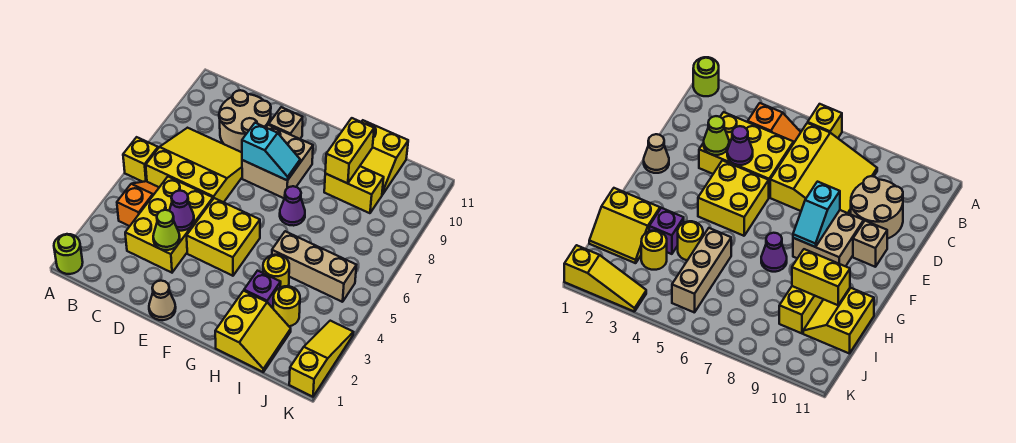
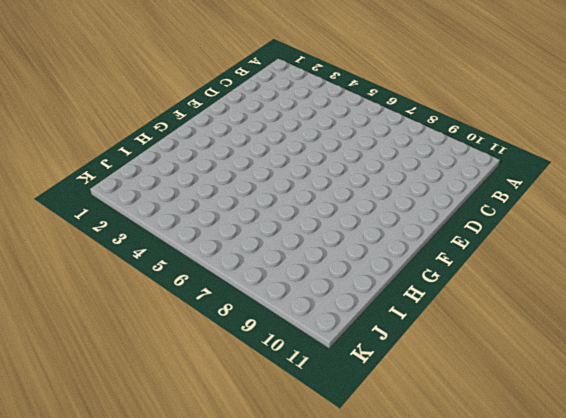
none -> lime round brick A1 level 1
none -> yellow brick A6 level 1
none -> orange slope B4:B5 level 1 top 4

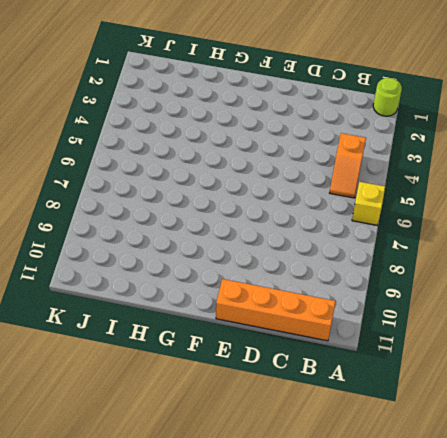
orange brick B11:E11 level 1 -> none
none -> yellow slope B6:D8 level 1 top 6
none -> yellow brick C3:D5 level 1
none -> tan round brick C9:D10 level 1

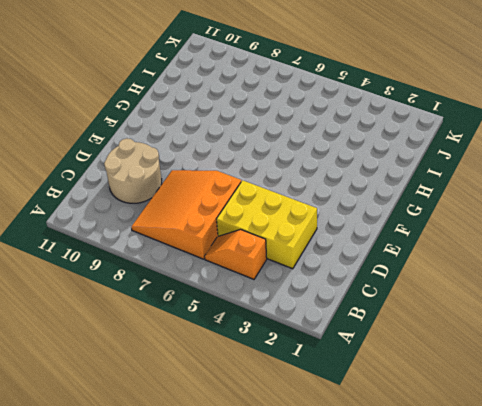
orange slope B6:D8 level 1 top 6 -> yellow slope B6:D8 level 1 top 6
none -> lime round brick A1 level 1
none -> yellow brick A6 level 1
none -> tan cone E1 level 1

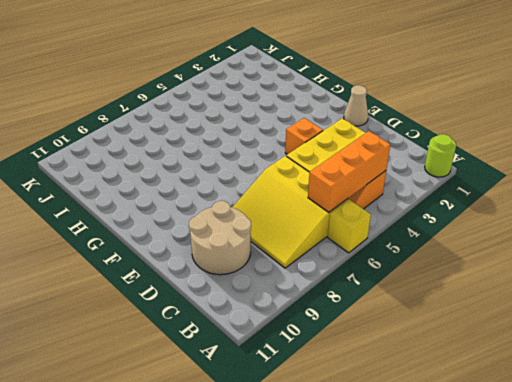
orange brick B4:B6 level 2 -> none
orange brick E4 level 1 -> yellow brick E4:F5 level 1
none -> tan brick E8:F9 level 1
none -> tan brick E10 level 1
none -> purple cone G7 level 1

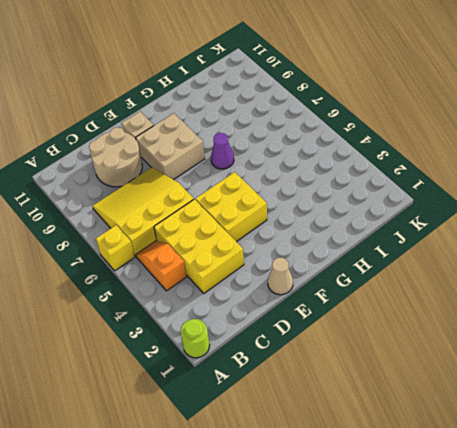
none -> yellow slope H1:I2 level 1 top H
none -> purple brick H3 level 1
none -> yellow round brick H4 level 1

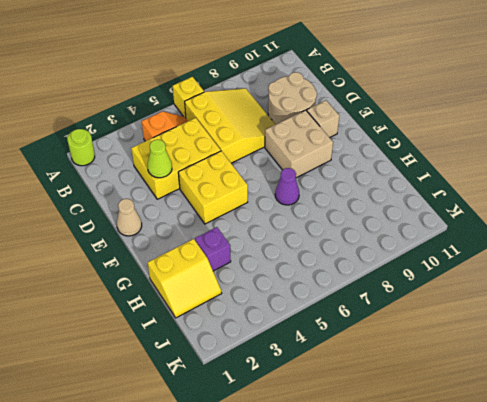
none -> yellow round brick H4 level 1
none -> tan brick H5:J5 level 1
none -> yellow brick H9:I9 level 1

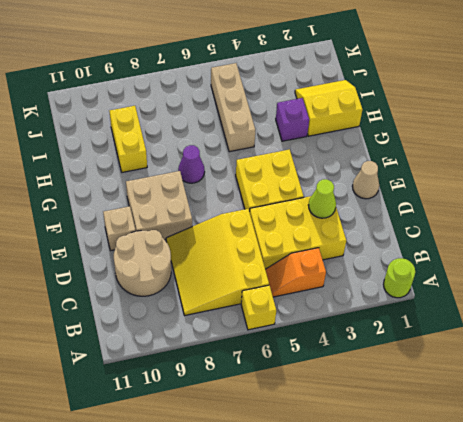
none -> yellow round brick H4 level 1
none -> yellow slope H10:I11 level 1 top 11
none -> yellow round brick I3 level 1

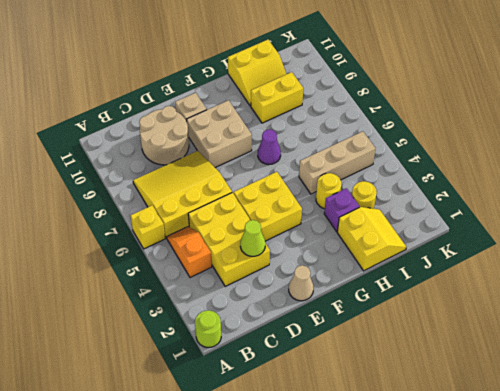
none -> yellow slope K1:K3 level 1 top 1
none -> purple cone D4 level 2
none -> cyan slope E8:F8 level 2 top E

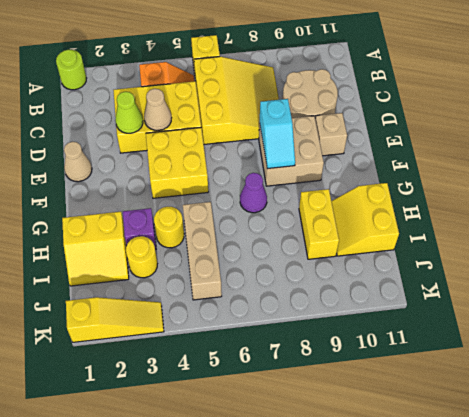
tan cone D4 level 2 -> purple cone D4 level 2
none -> yellow brick H9:H10 level 2

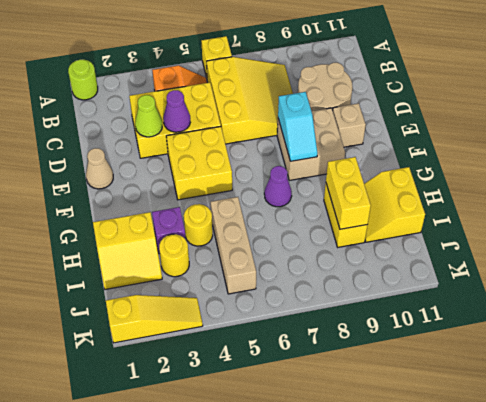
yellow brick H9:I9 level 2 -> yellow brick H9:H10 level 2

